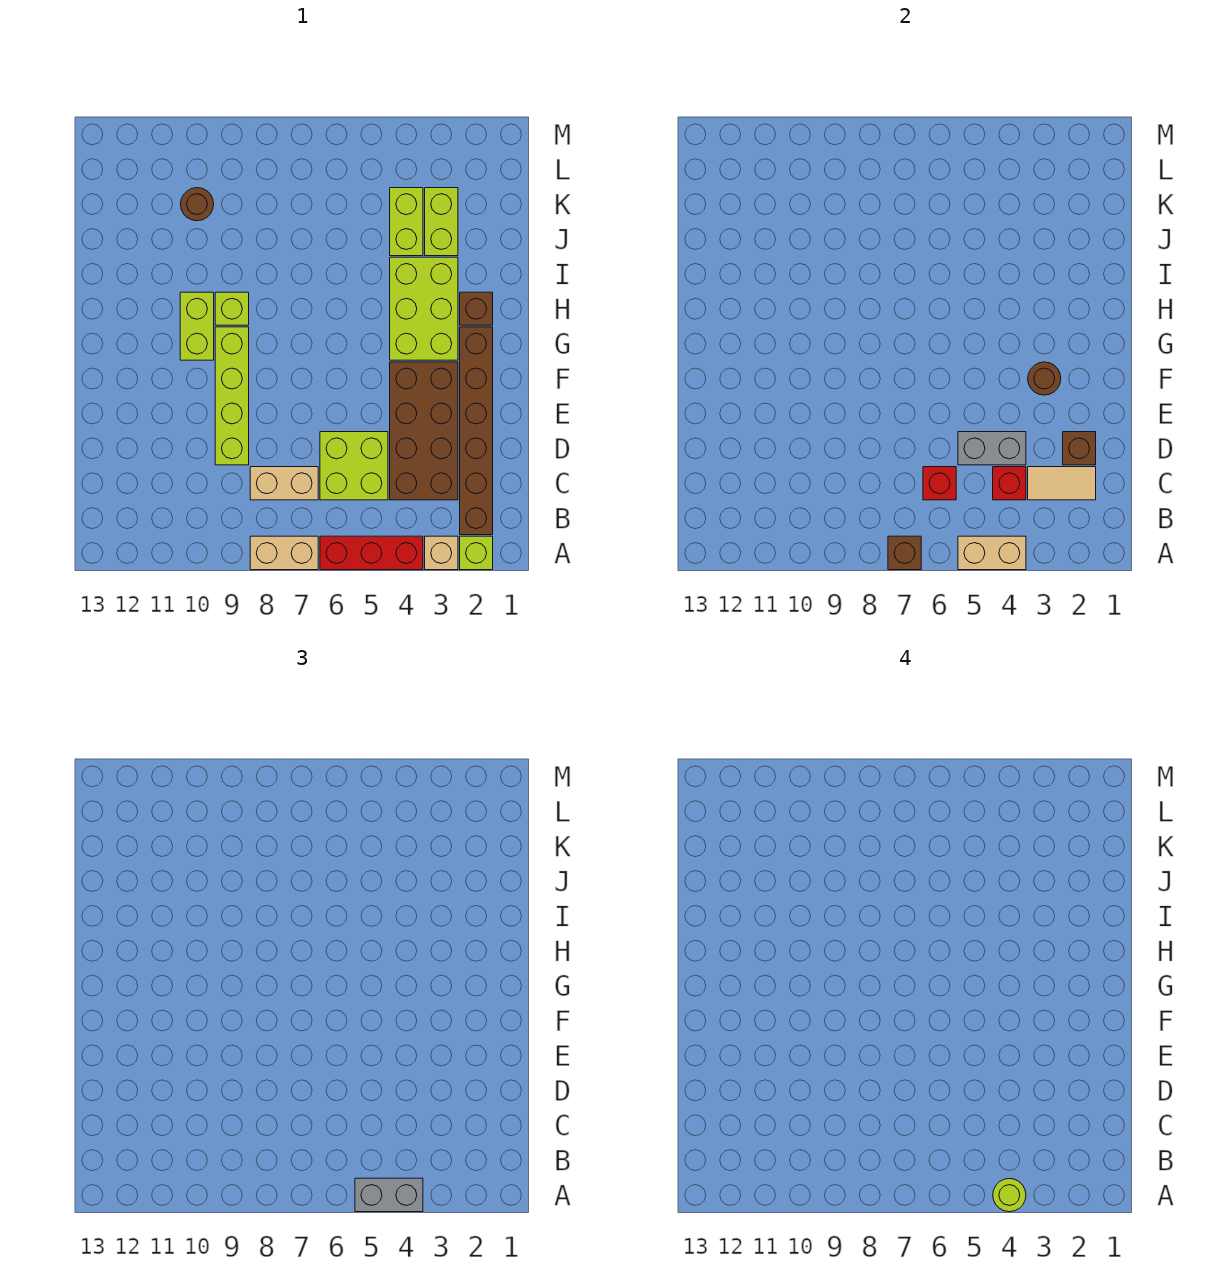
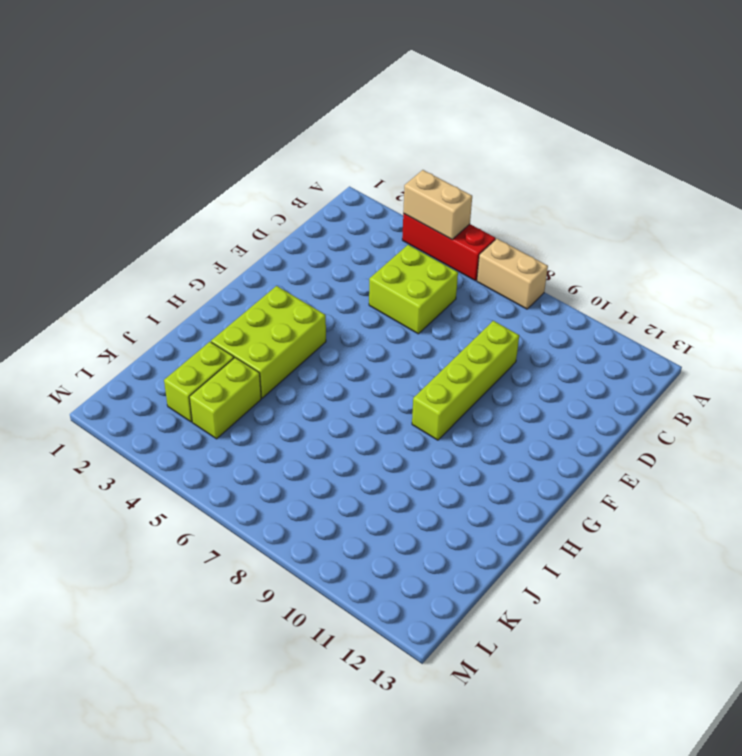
none -> lime brick A2 level 1
none -> tan brick A3 level 1
none -> brown brick B2:G2 level 1

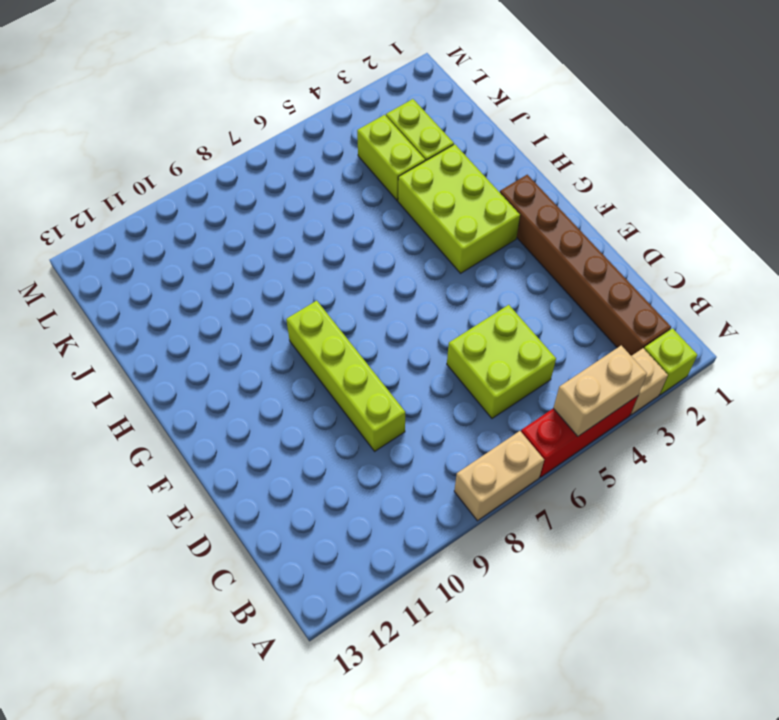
none -> brown brick C3:F4 level 1
none -> tan brick C7:C8 level 1
none -> lime brick G10:H10 level 1

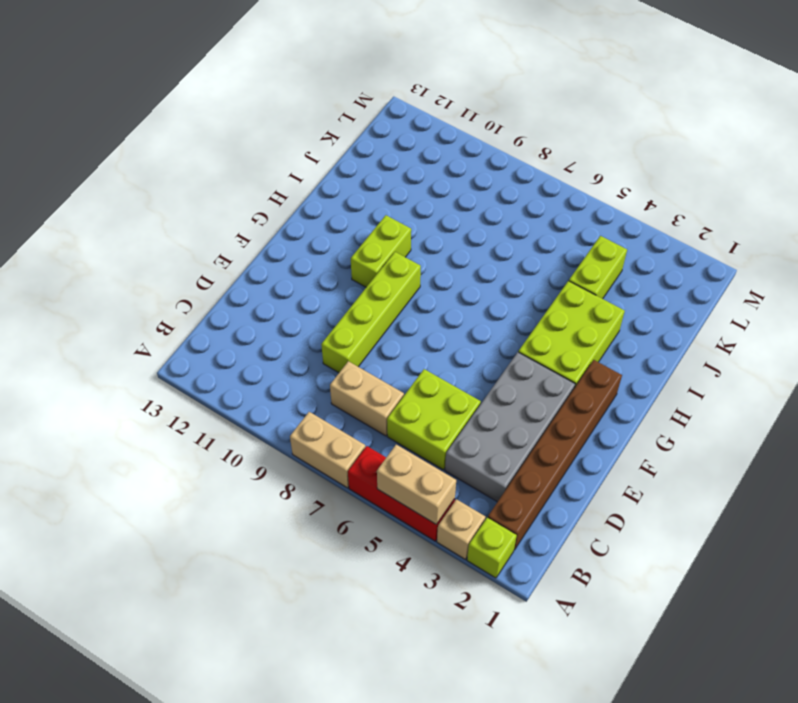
grey brick C3:F4 level 1 -> brown brick C3:F4 level 1
none -> brown brick H2 level 1
none -> lime brick H9 level 1
none -> lime brick J3:K3 level 1

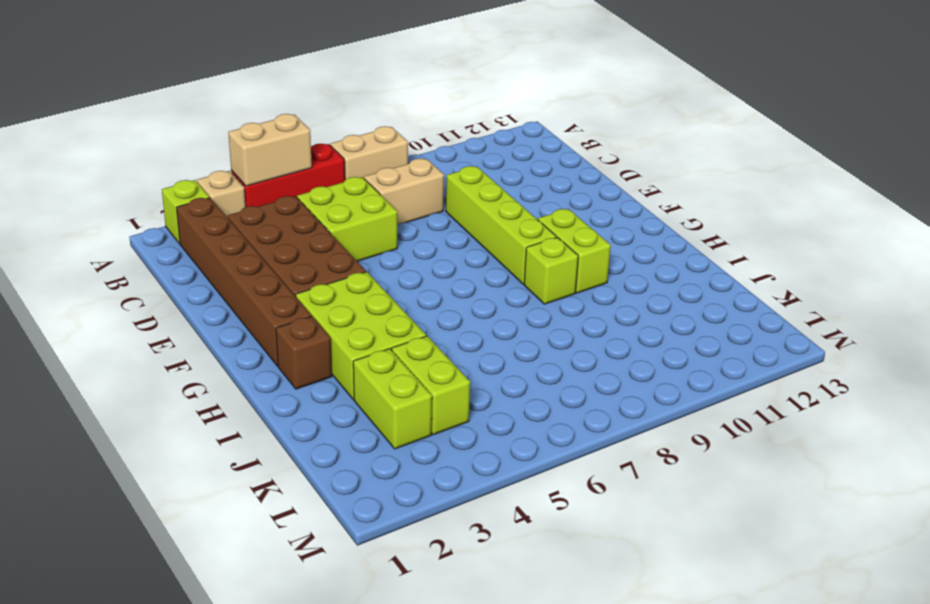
none -> brown round brick K10 level 1
none -> brown brick A7 level 2
none -> tan tile C2:C3 level 2

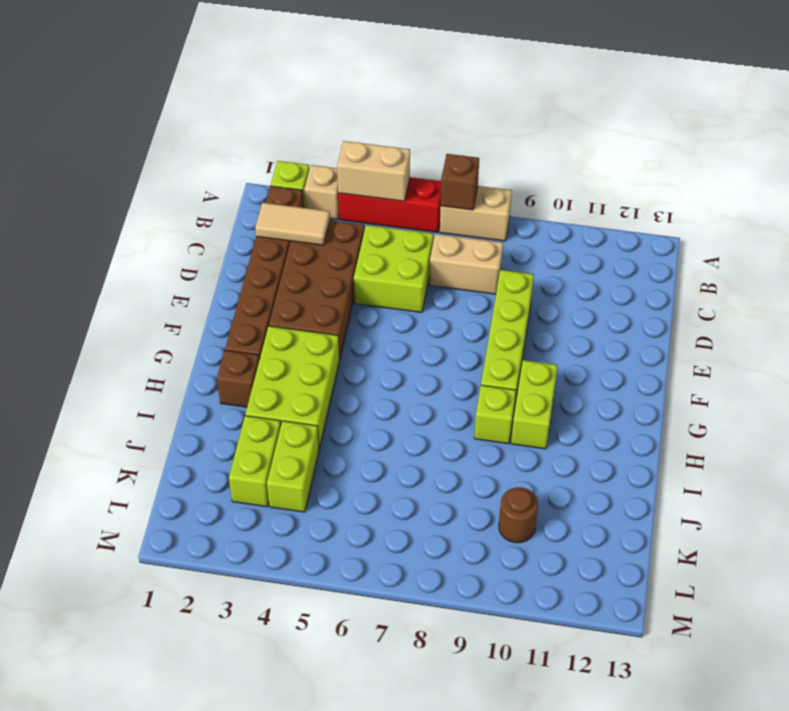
none -> red brick C4 level 2
none -> red brick C6 level 2
none -> brown brick D2 level 2

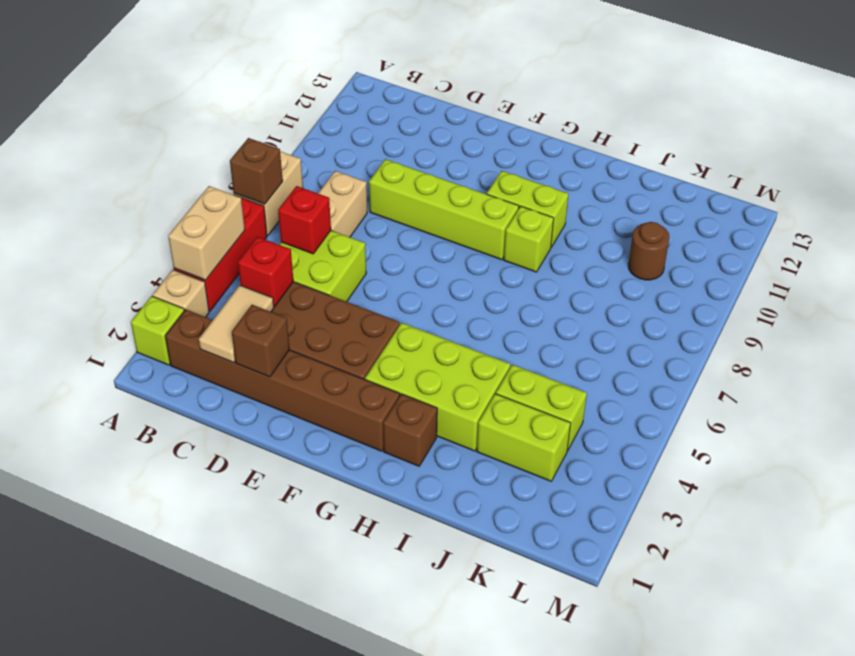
none -> grey brick D4:D5 level 2
none -> brown round brick F3 level 2
none -> grey brick A4:A5 level 3

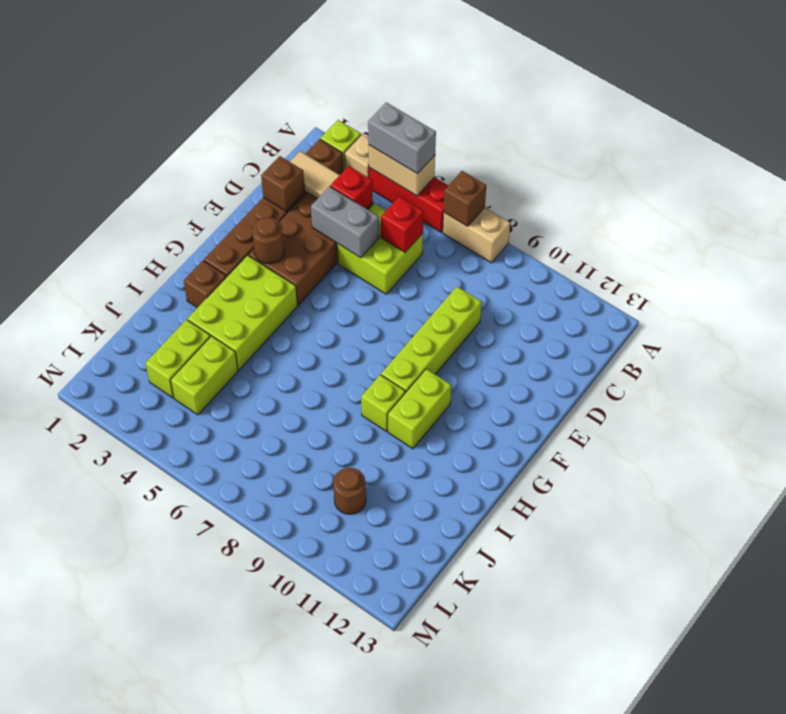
none -> tan brick C7:C8 level 1
none -> lime round brick A4 level 4

